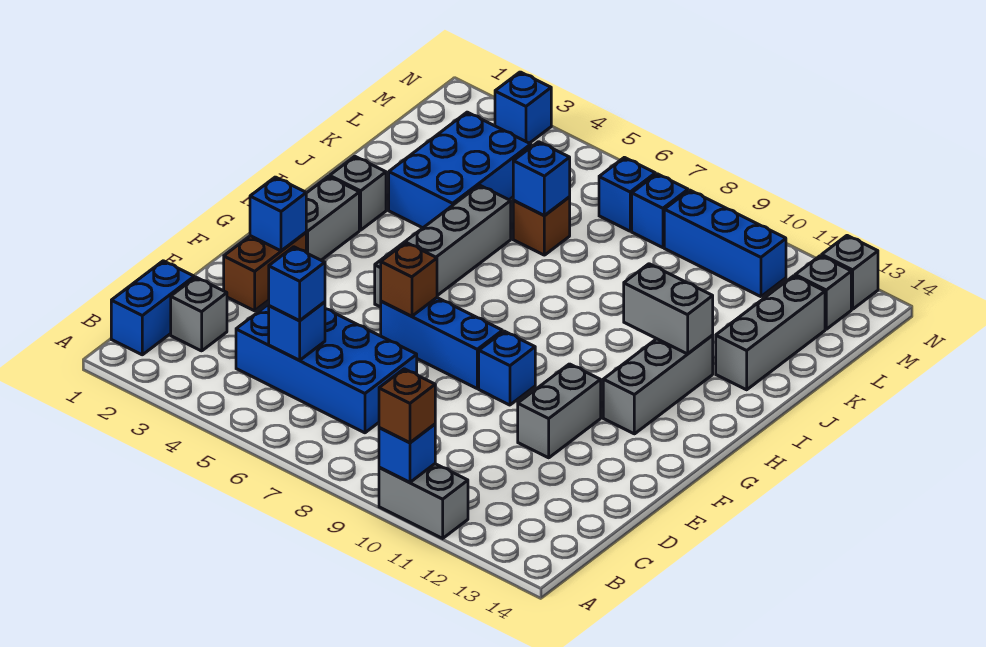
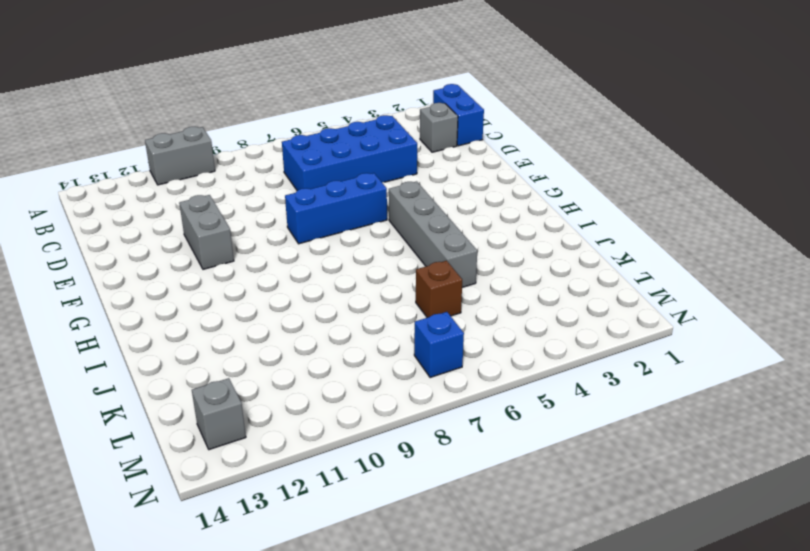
none -> brown brick E2:F2 level 1
none -> blue brick F9 level 1
none -> grey brick G2:H2 level 1

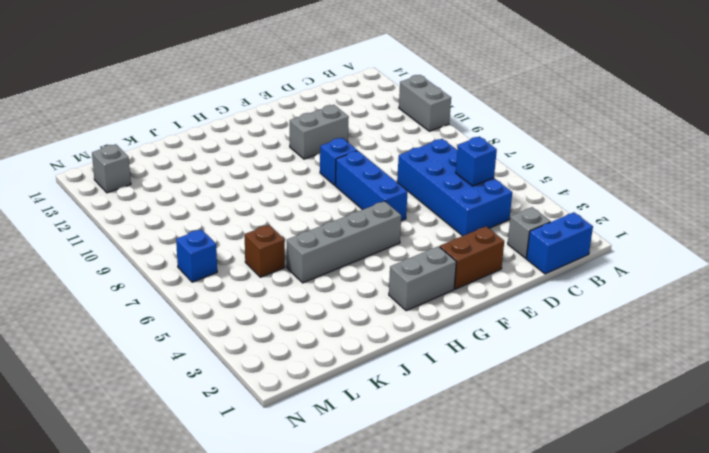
none -> grey brick G12:I12 level 1
none -> grey brick I2 level 1
none -> blue brick J3:L4 level 1

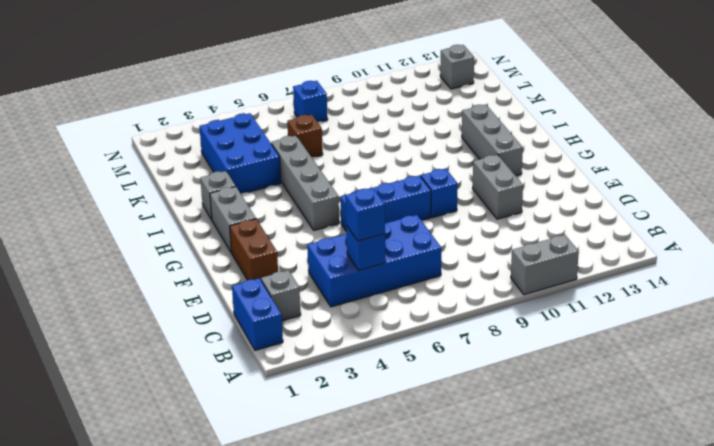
none -> grey brick J13:L13 level 1
none -> blue brick M8 level 1
none -> blue brick M9:M11 level 1

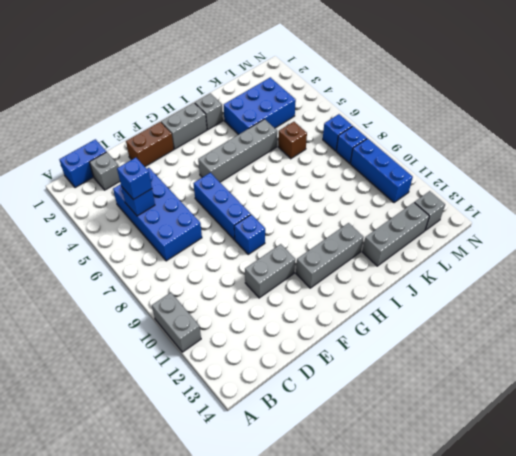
none -> blue brick N3 level 1
none -> grey brick N13 level 1
none -> blue brick A10 level 2

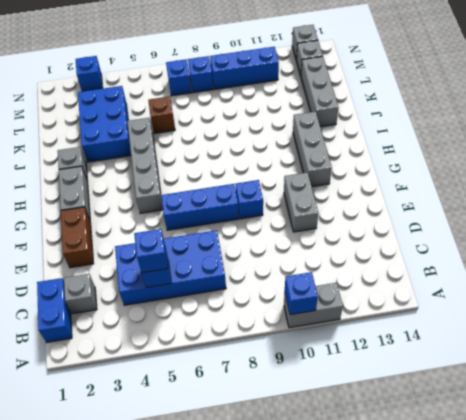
none -> blue brick F2 level 2
none -> brown brick F6 level 2
none -> grey brick I11:I12 level 2

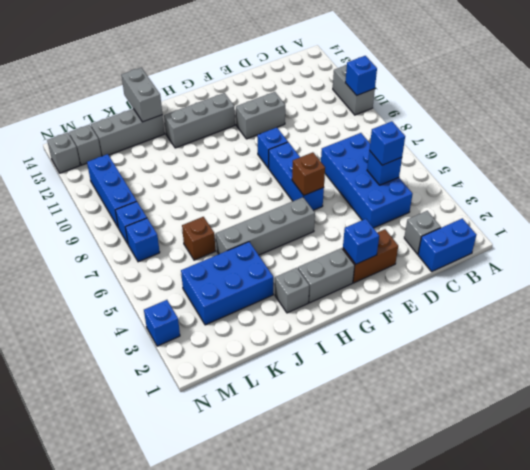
grey brick J13:J14 level 2 -> grey brick I11:I12 level 2
none -> blue brick K6 level 2
none -> brown brick A10 level 3

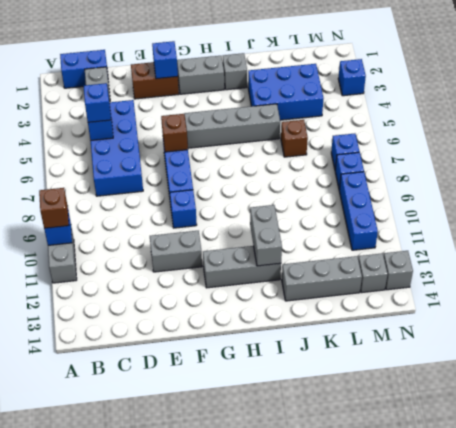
none -> blue brick K6 level 2

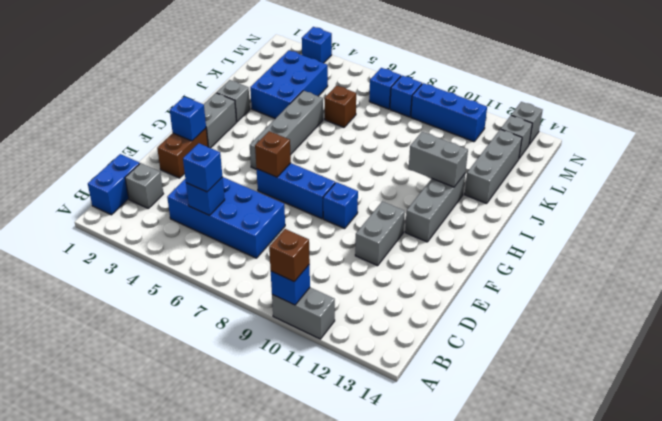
none -> blue brick K6 level 2

